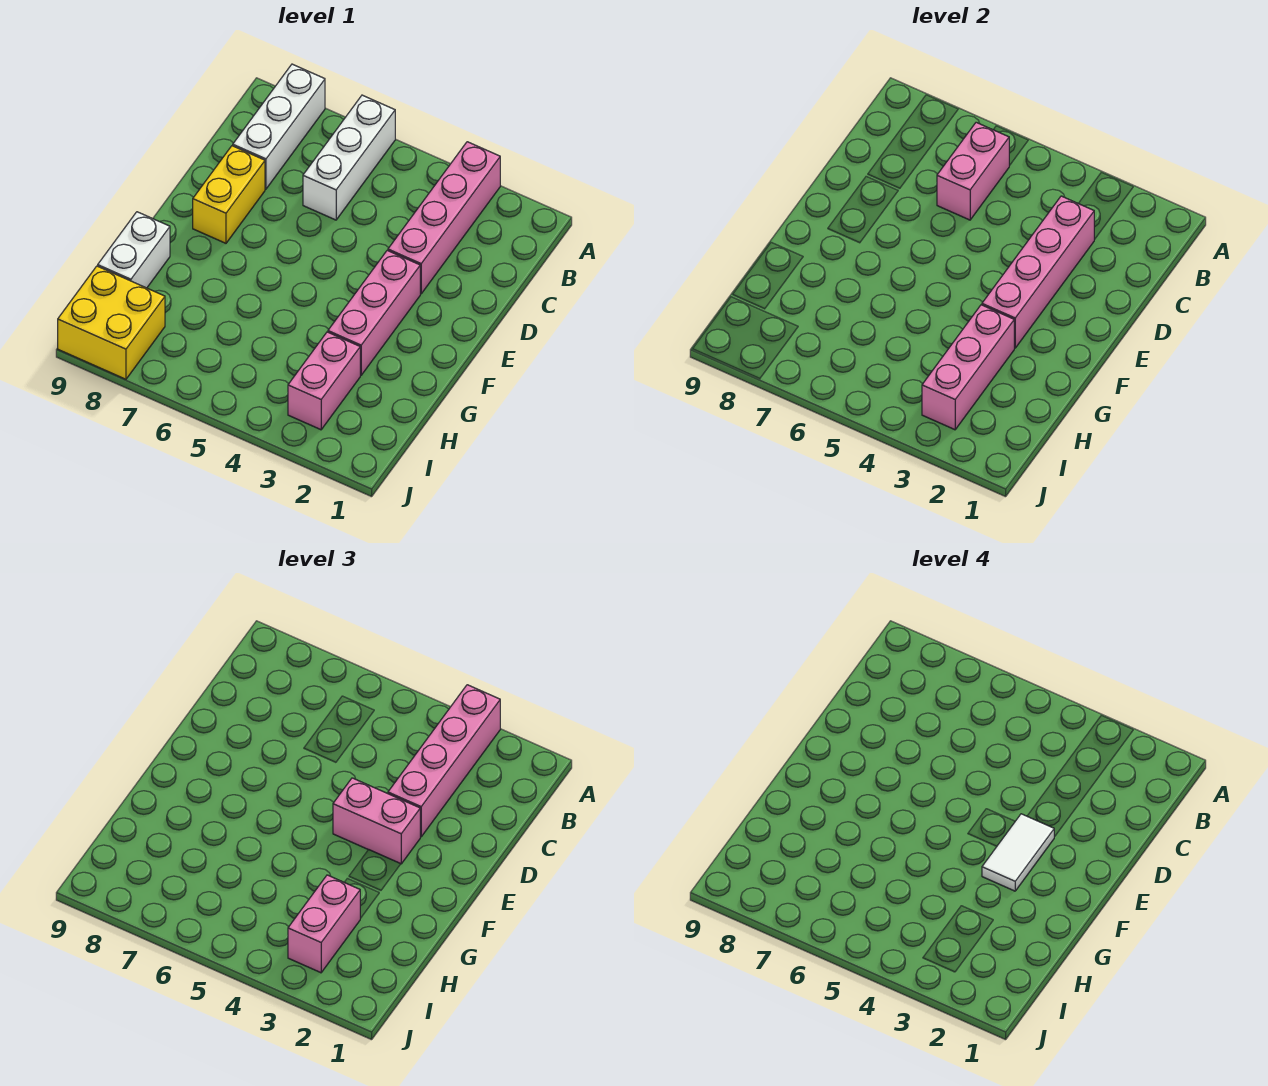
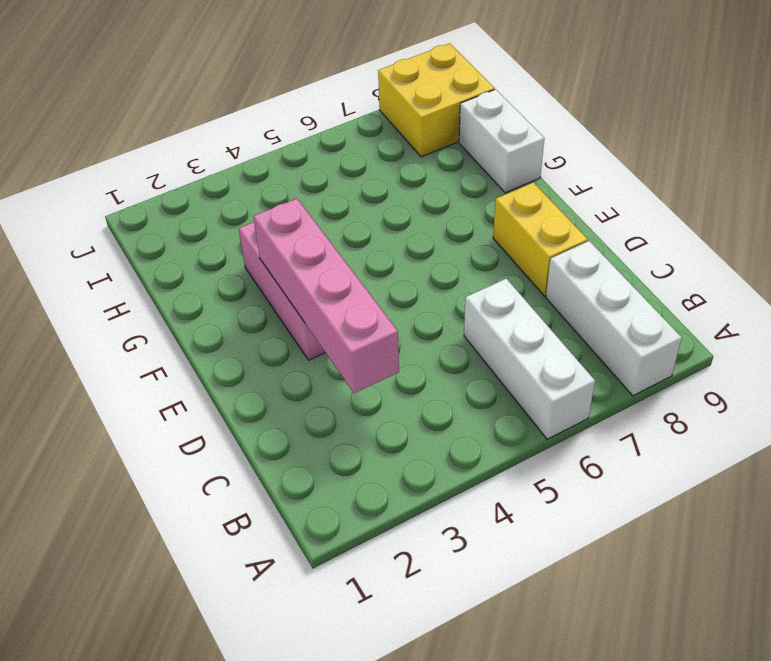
none -> pink brick A3:D3 level 1
none -> pink brick H3:I3 level 1
none -> pink brick B6:C6 level 2

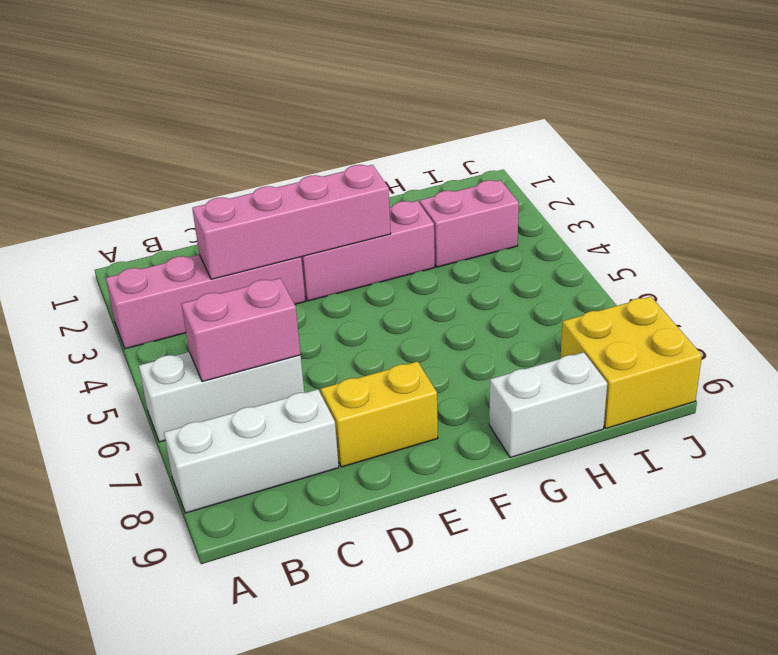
none -> pink brick G3:I3 level 2
none -> pink brick A3:D3 level 3
none -> pink brick E3:E4 level 3

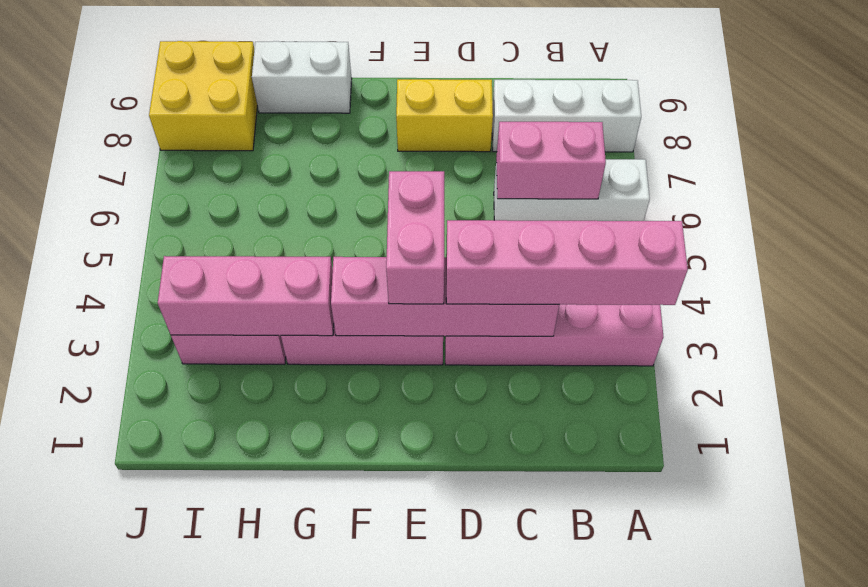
none -> pink brick H3:I3 level 3
none -> white tile E3:F3 level 4

